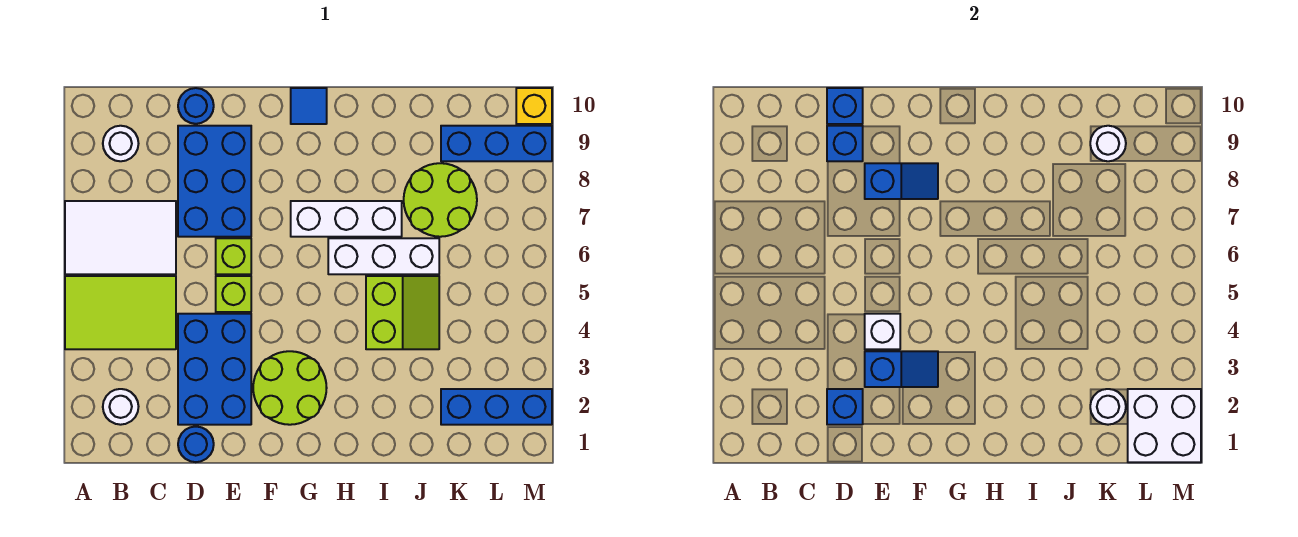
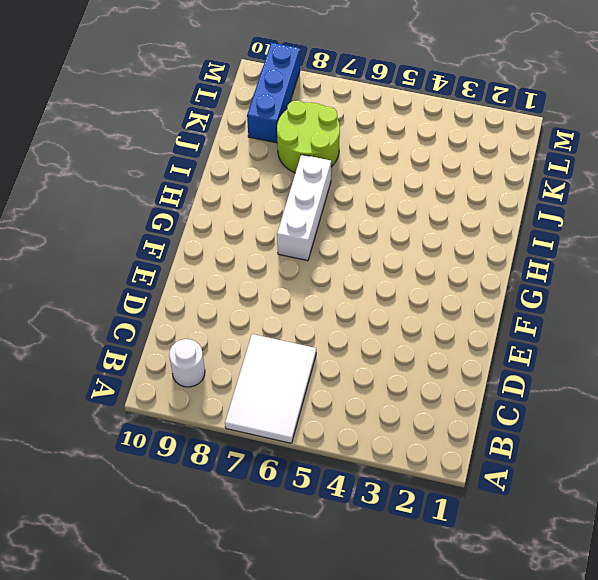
none -> lime tile A4:C5 level 1
none -> white round brick B2 level 1
none -> blue round brick D1 level 1

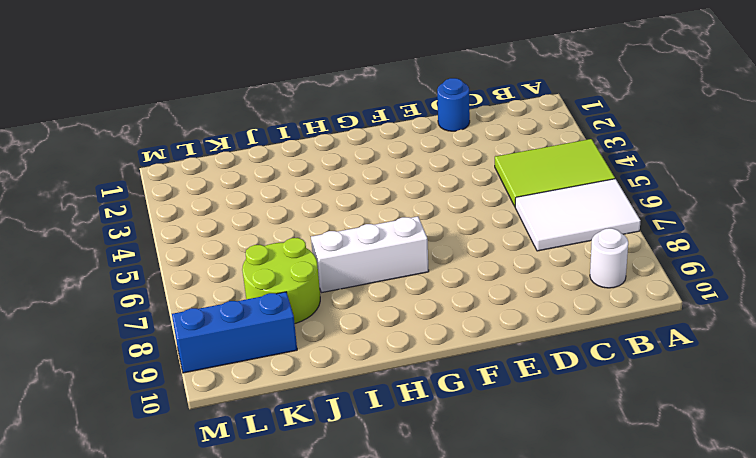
none -> white round brick B2 level 1
none -> blue brick D2:E4 level 1
none -> blue brick D7:E9 level 1

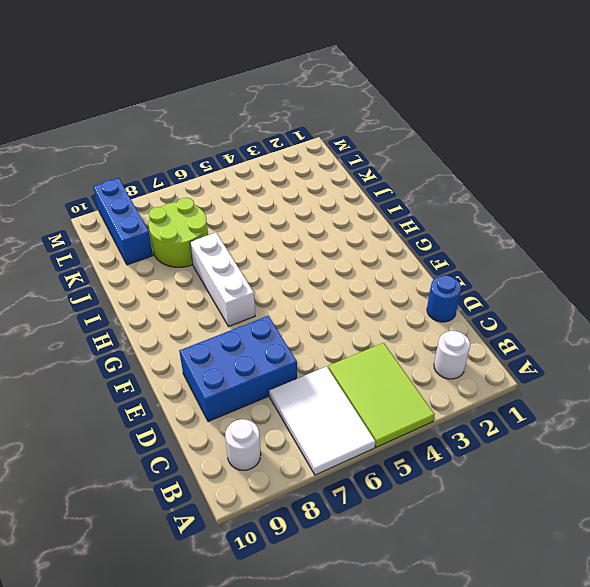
none -> blue brick D2:E4 level 1
none -> blue round brick D10 level 1
none -> lime brick E5 level 1

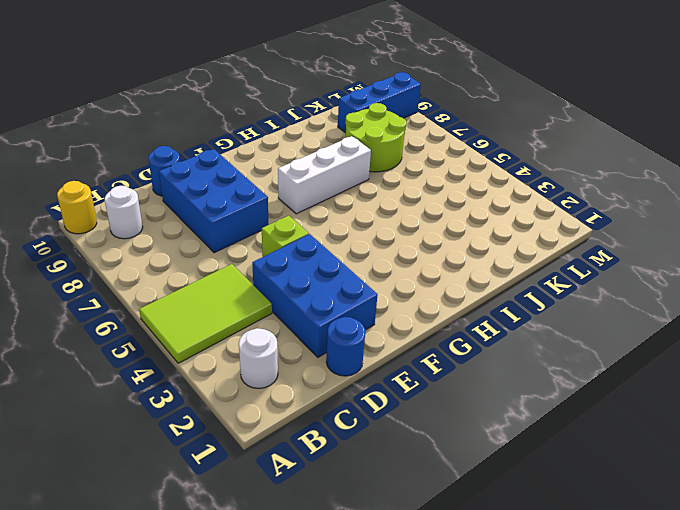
yellow round brick A10 level 1 -> none
none -> white tile A6:C7 level 1
none -> lime brick E6 level 1
none -> lime round brick F2:G3 level 1

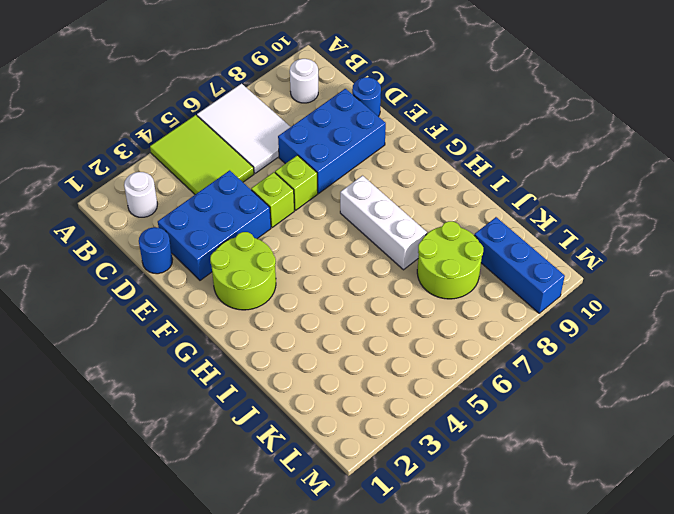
none -> blue tile G10 level 1
none -> white brick H6:J6 level 1
none -> lime slope I4:J5 level 1 top I

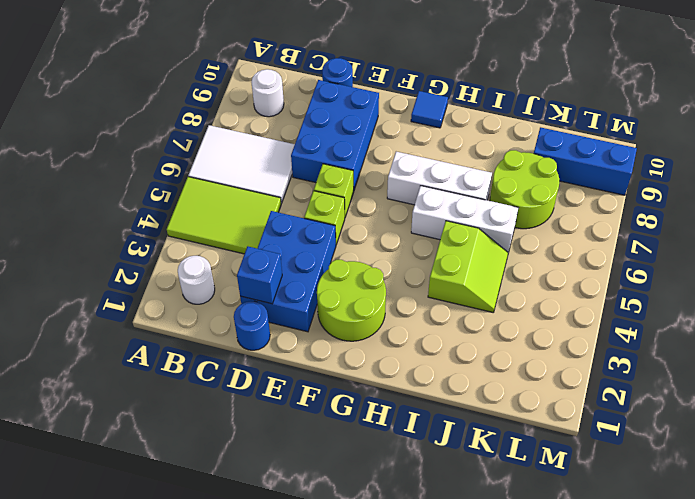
none -> blue brick K2:M2 level 1
none -> yellow brick M10 level 1
none -> blue brick D9 level 2

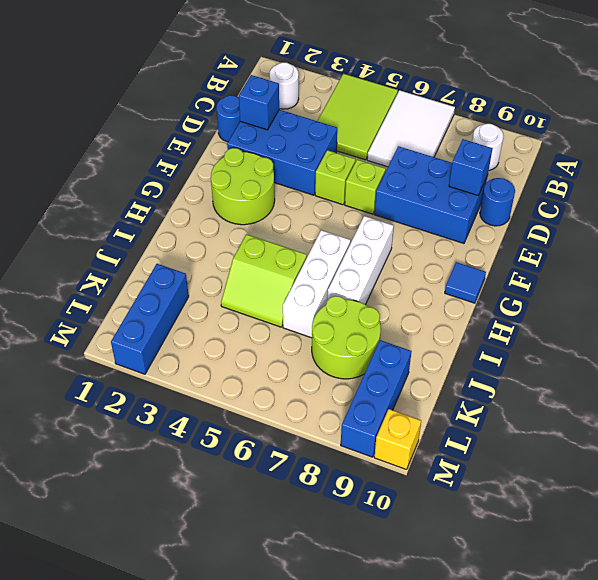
none -> blue brick D10 level 2
none -> blue slope E3:F3 level 2 top E
none -> white brick E4 level 2

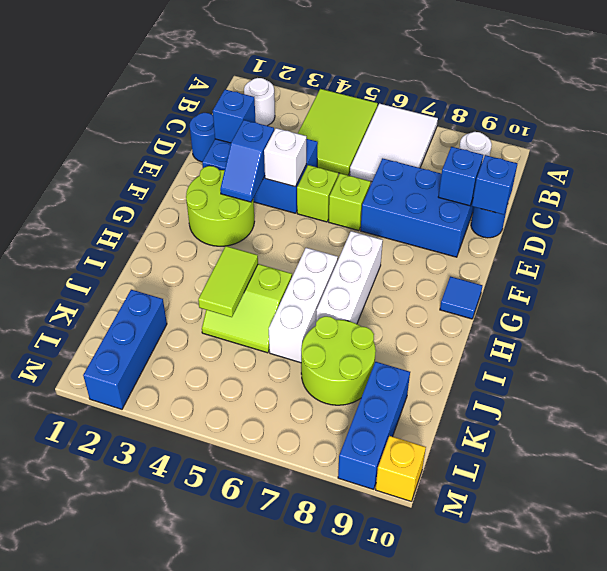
lime tile I4:J4 level 2 -> none
none -> blue slope E8:F8 level 2 top E
none -> white round brick K2 level 2
none -> white round brick K9 level 2

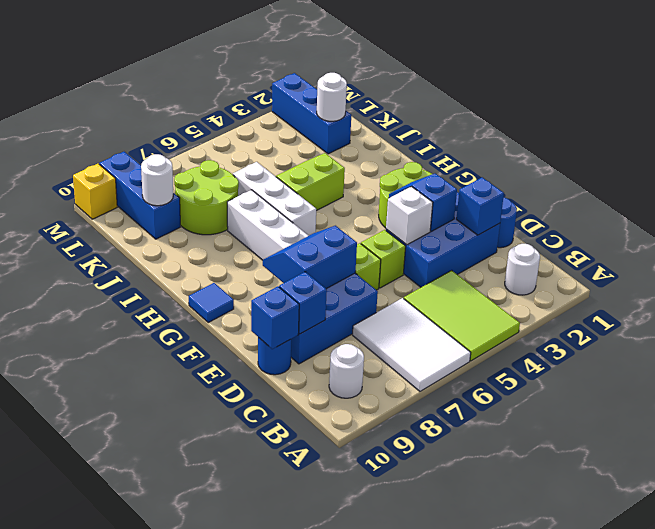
blue slope E7:F8 level 2 top E -> blue slope E8:F8 level 2 top E
none -> white brick L1:M2 level 2

